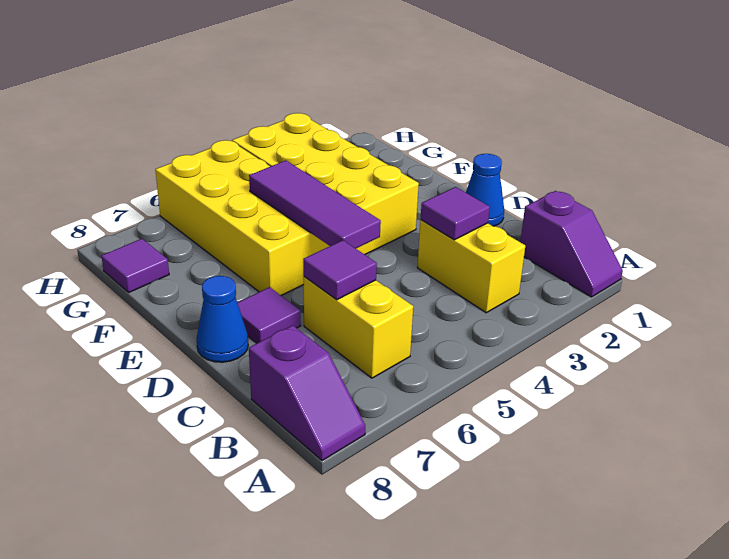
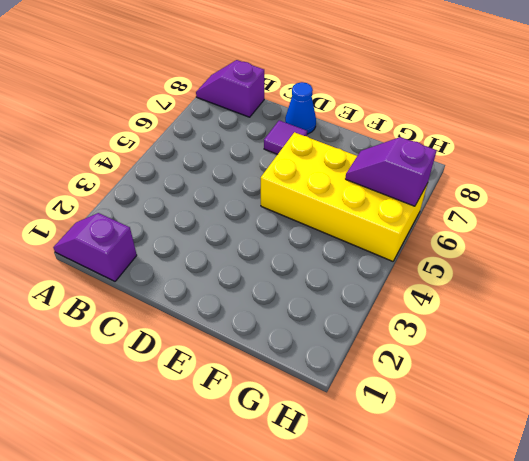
purple slope G6:H6 level 2 top H -> none
none -> yellow brick B3:C3 level 1
none -> yellow brick B6:C6 level 1
none -> blue cone D1 level 1

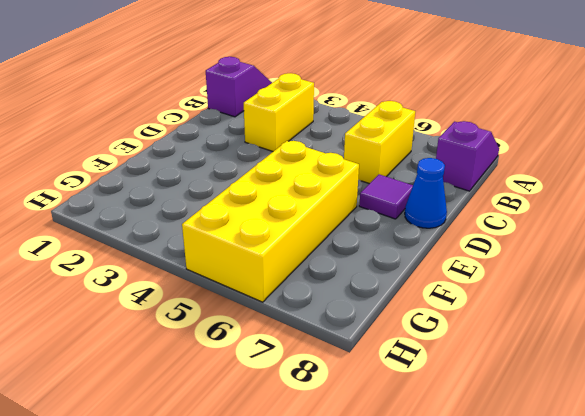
none -> blue cone D1 level 1
none -> yellow brick E3:H4 level 1
none -> purple tile G8 level 1

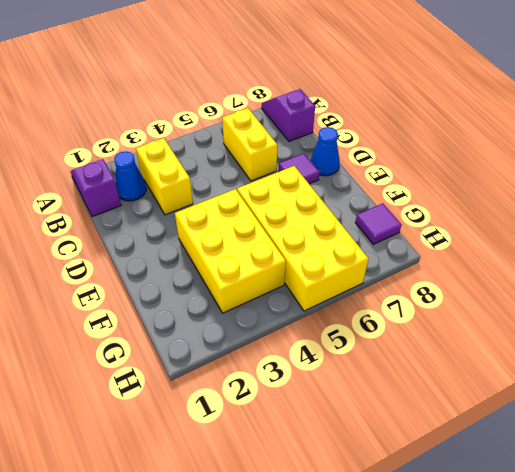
blue cone B2 level 1 -> blue cone D1 level 1
yellow brick E3:G4 level 1 -> yellow brick E3:H4 level 1
none -> purple tile C3 level 2
none -> purple tile C6 level 2
none -> purple tile D5:F5 level 2

